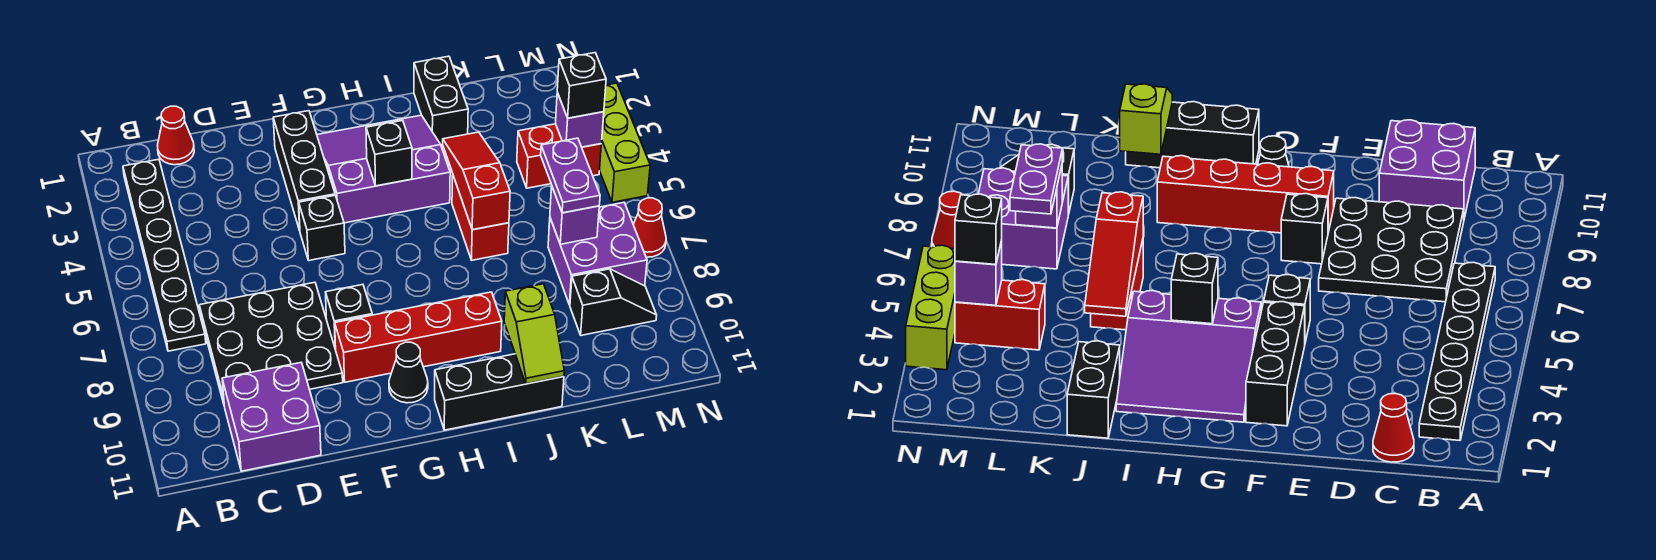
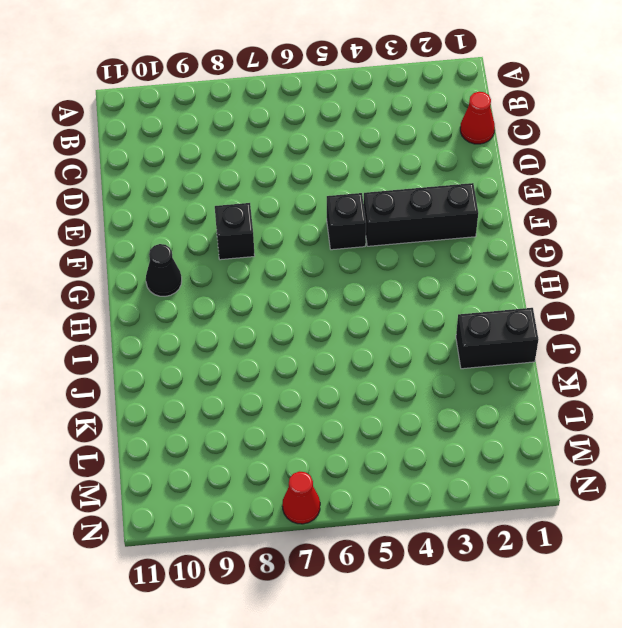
none -> black plate B2:B7 level 1
none -> black plate C7:E9 level 1
none -> purple brick C10:D11 level 1

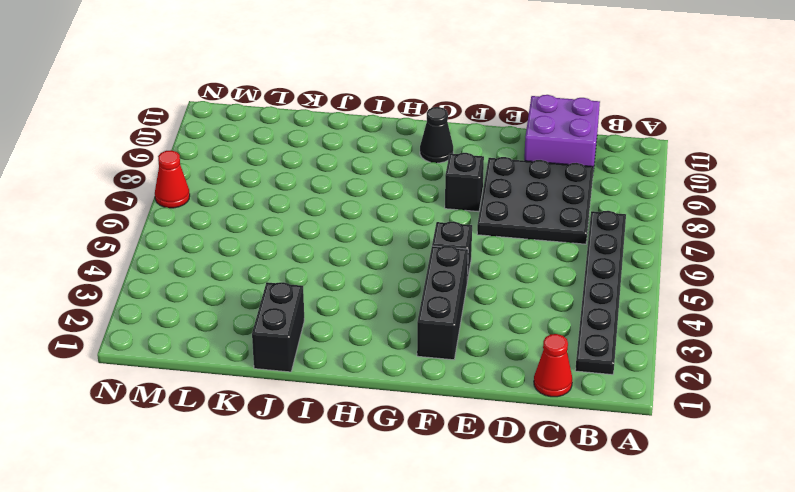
none -> red brick F9:I9 level 1
none -> purple slope G2:I4 level 1 top 4
none -> black brick H11:J11 level 1

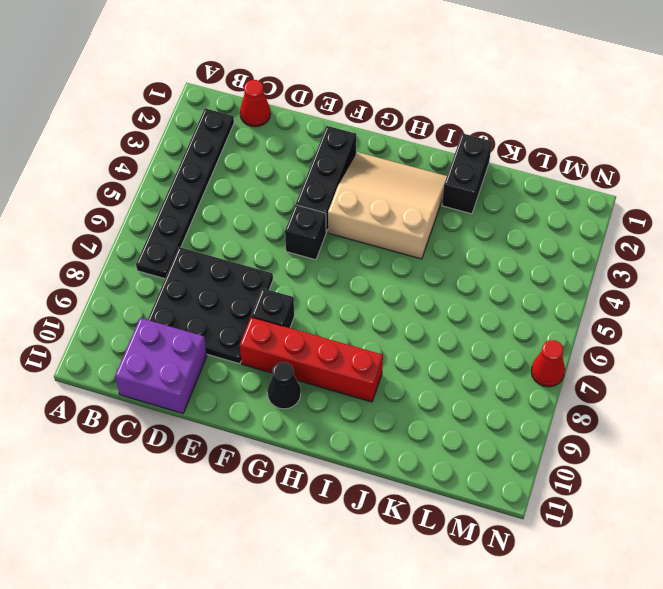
tan slope G2:I4 level 1 top 4 -> purple slope G2:I4 level 1 top 4
none -> black brick H11:J11 level 1
none -> red brick J5:J6 level 1
none -> red brick L4:M4 level 1

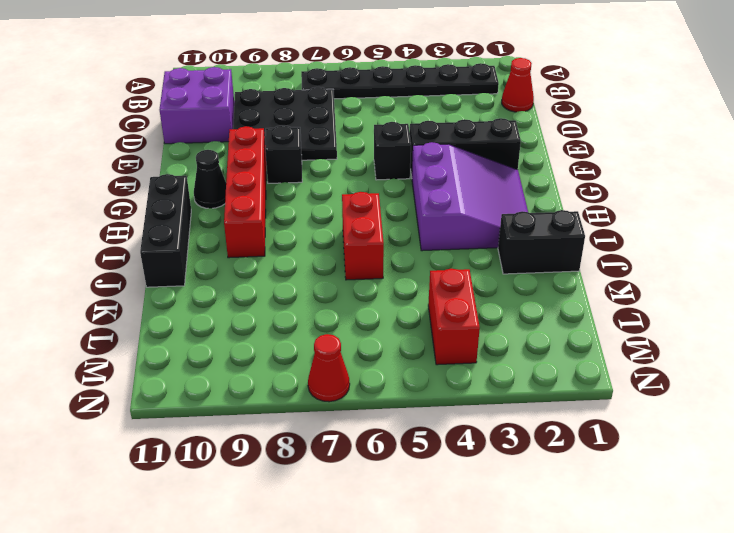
red brick I6:J6 level 1 -> red brick J5:J6 level 1
none -> purple brick L7:M8 level 1
none -> black slope L9:M9 level 1 top L
none -> lime brick N3:N5 level 1

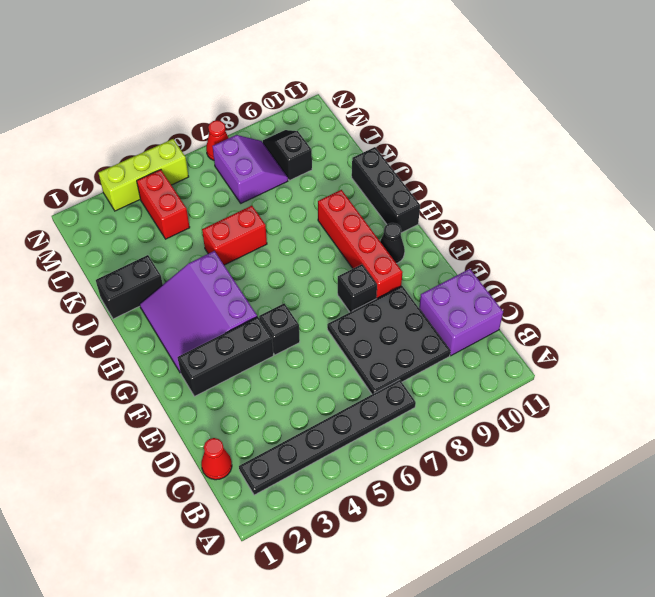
purple slope L7:M8 level 1 top 7 -> purple brick L7:M8 level 1
none -> black brick H4 level 2
none -> red slope J4:J6 level 2 top 6
none -> lime slope J10:J11 level 2 top 10

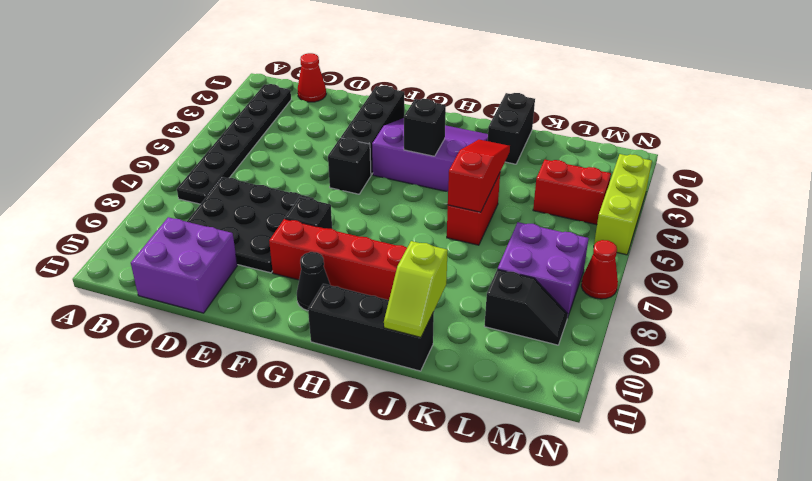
none -> purple brick L7 level 2
none -> purple brick M4 level 2
none -> purple plate L6:L7 level 3

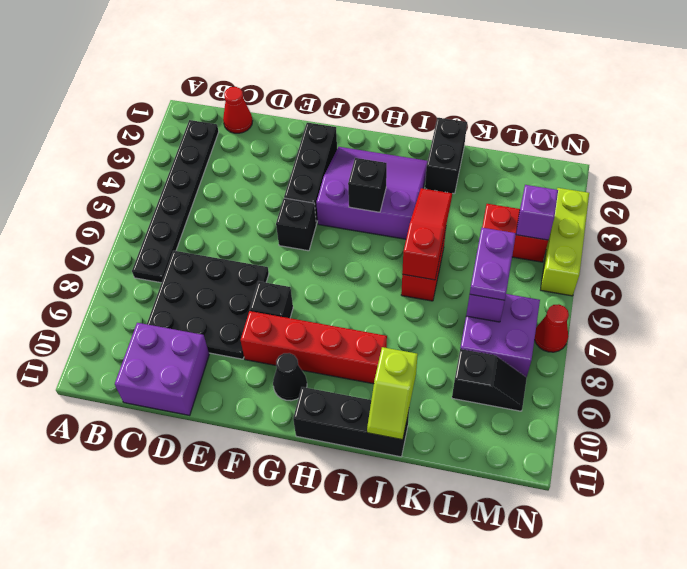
none -> black brick M4 level 3

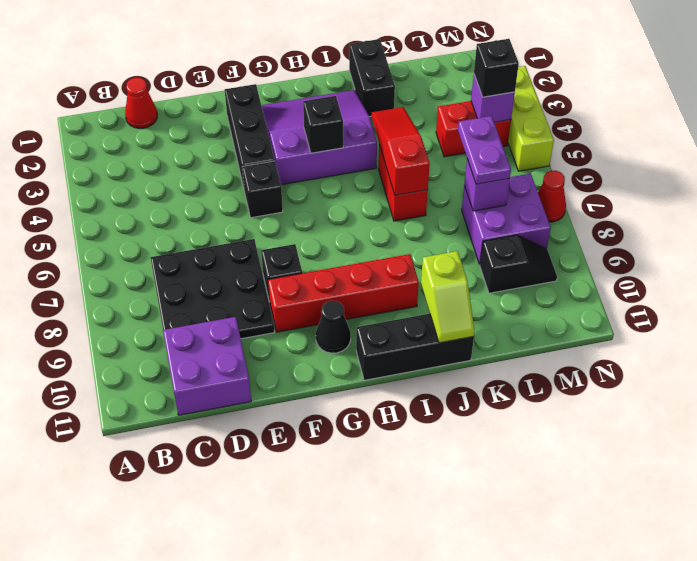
none -> black plate B2:B7 level 1

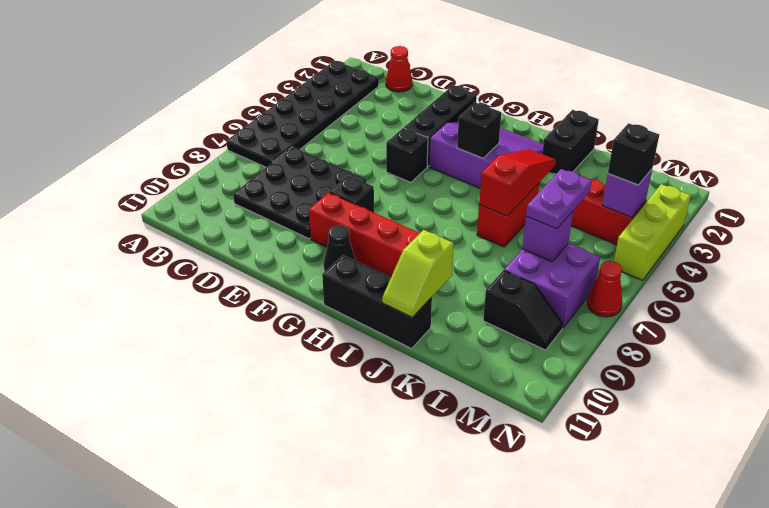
black plate A2:B7 level 1 -> black plate B2:B7 level 1
none -> purple brick C10:D11 level 1

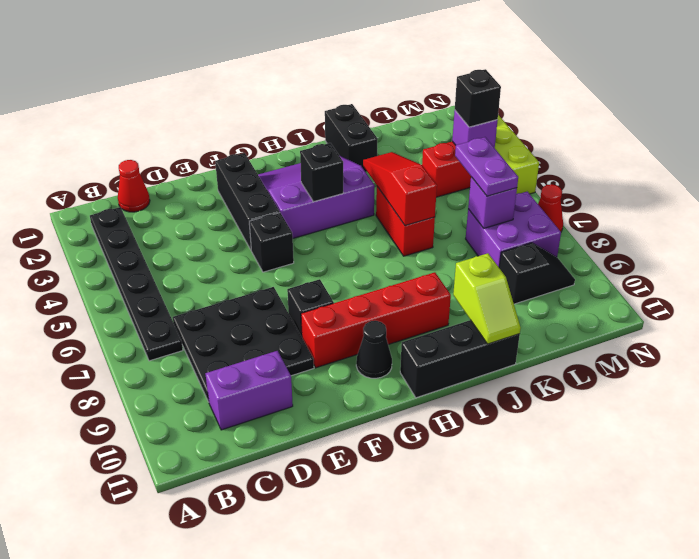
purple brick C10:D10 level 1 -> purple brick C10:D11 level 1

